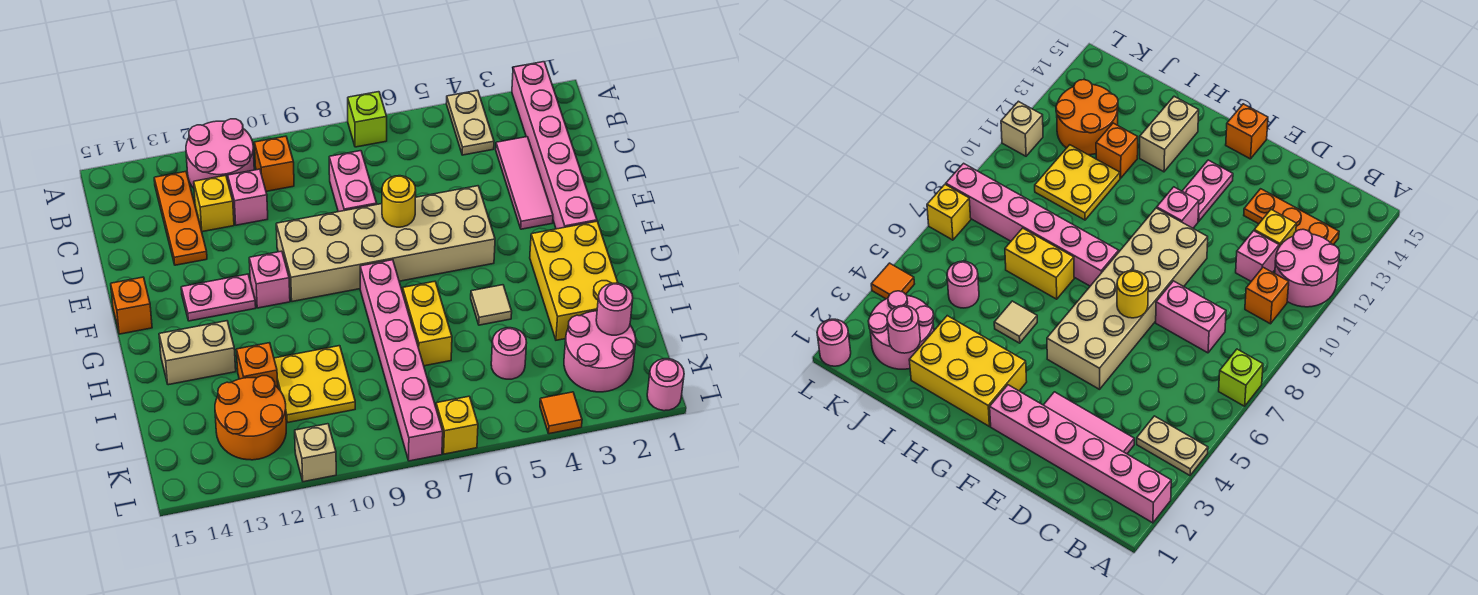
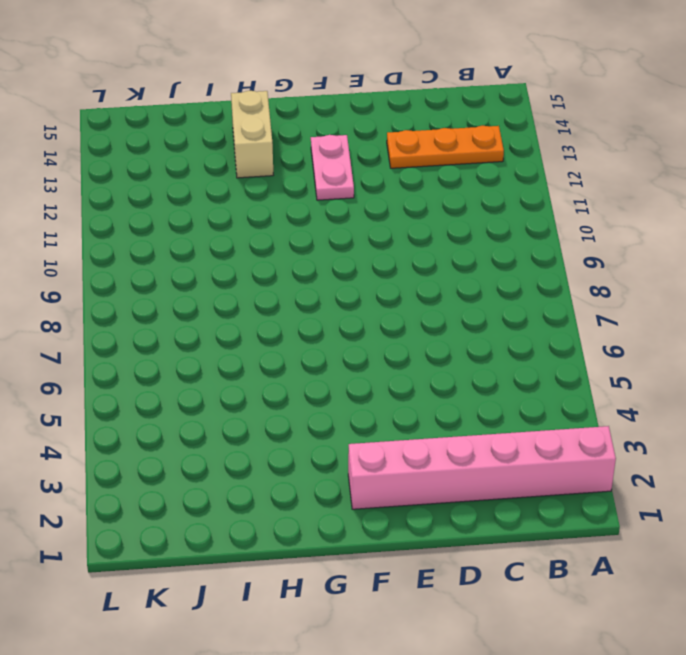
none -> tan plate A4:B4 level 1
none -> lime brick A7 level 1
none -> pink round brick A11:B12 level 1
none -> orange brick B10 level 1

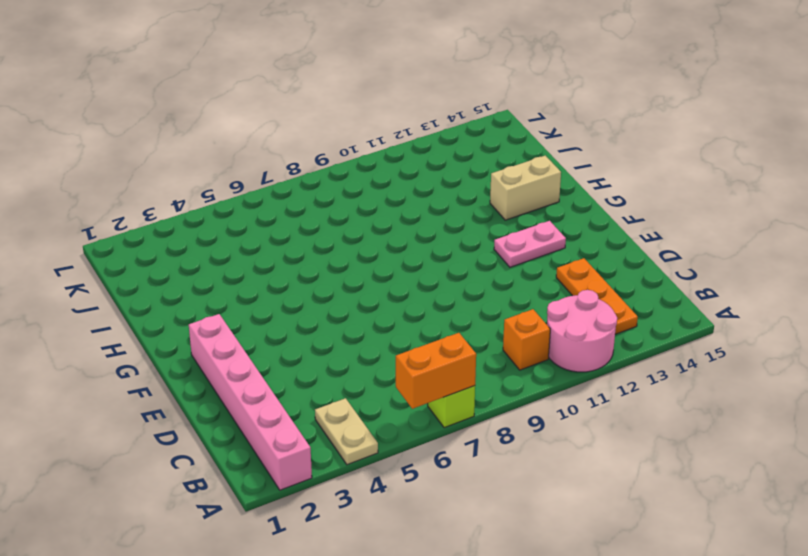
orange brick A6:A7 level 2 -> none
none -> pink tile C3:E3 level 1
none -> pink brick C8:D8 level 1
none -> pink brick C11 level 1
none -> yellow brick C12 level 1

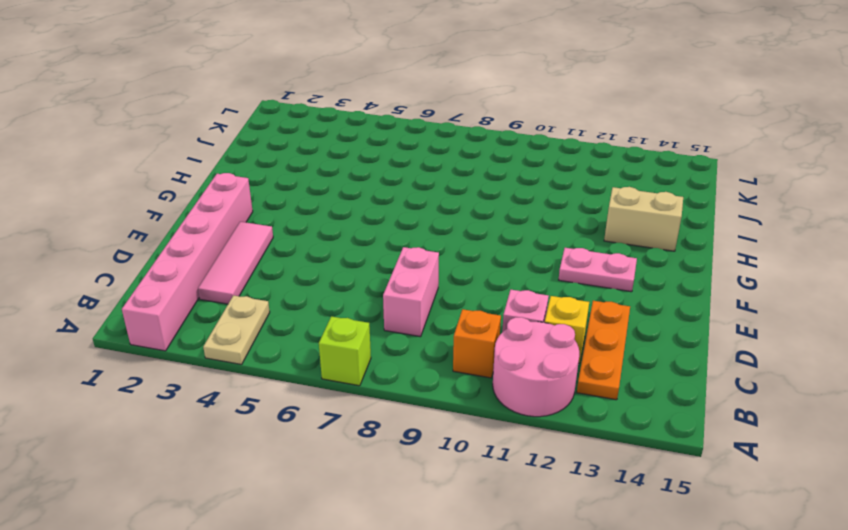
none -> tan brick E5:F10 level 1
none -> pink brick F11 level 1
none -> orange brick F15 level 1
none -> yellow brick G2:I3 level 1

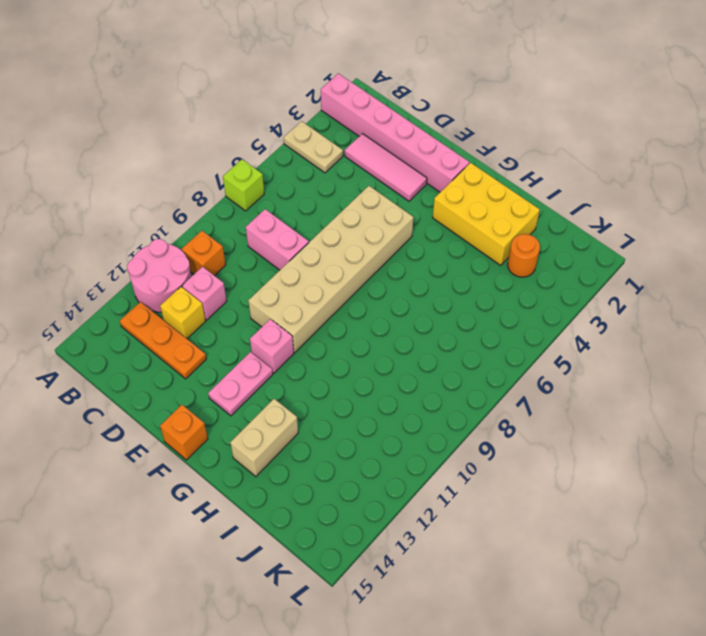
orange round brick J3 level 1 -> pink round brick J2:K3 level 1
none -> pink brick G8:L8 level 1
none -> tan tile H5 level 1
none -> yellow brick H7:I7 level 1
none -> yellow plate I10:J11 level 1

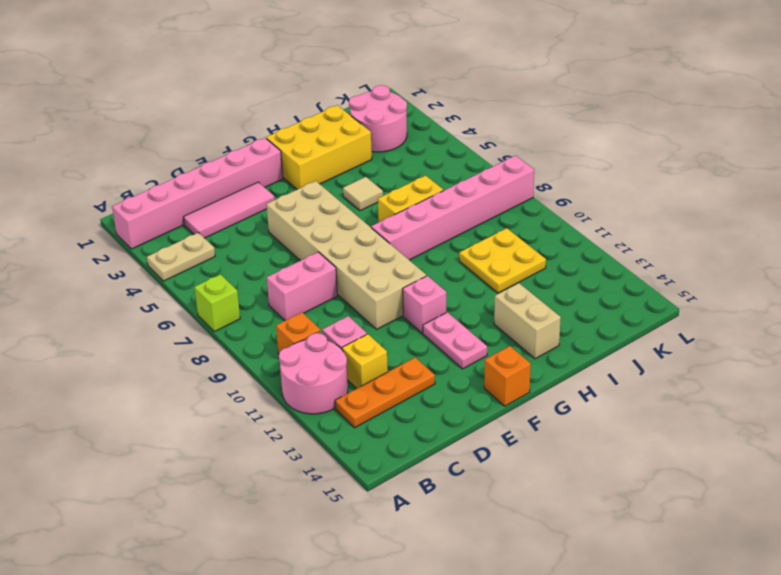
none -> orange brick I12 level 1
none -> pink round brick J5 level 1
none -> orange round brick J12:K13 level 1
none -> pink round brick L1 level 1

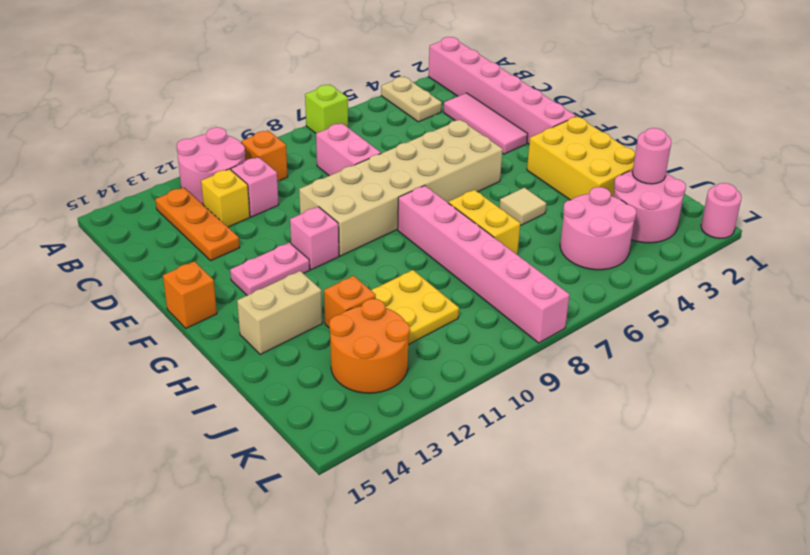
pink round brick J4:K5 level 1 -> pink round brick J5 level 1
none -> orange tile L4 level 1
none -> yellow brick L7 level 1
none -> tan brick L11 level 1
none -> yellow round brick E7 level 2

